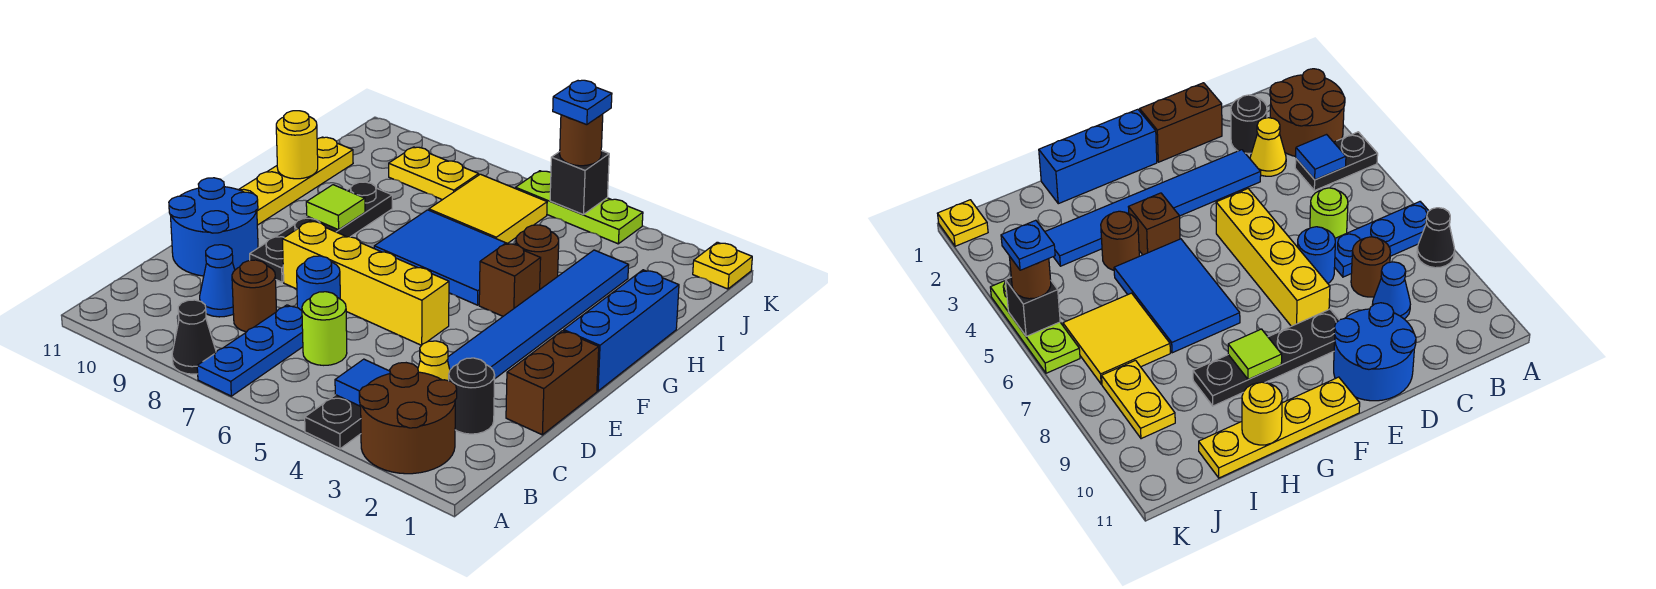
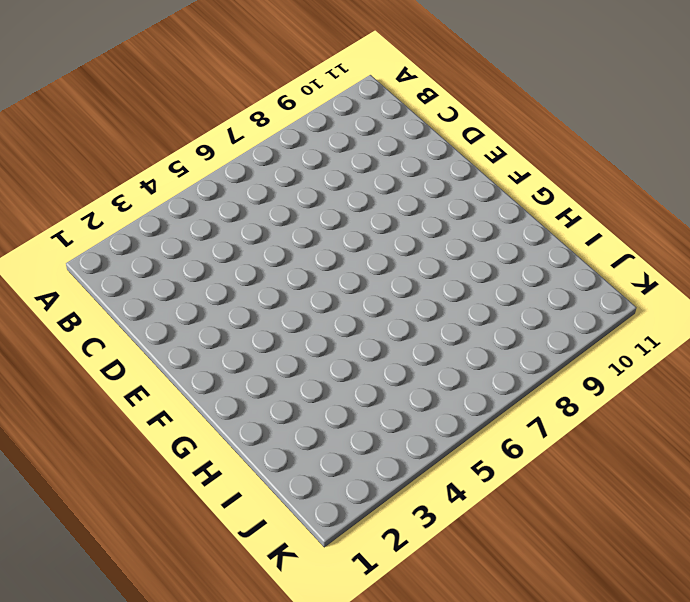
none -> brown round brick A2:B3 level 1
none -> black plate A4:B4 level 1
none -> blue plate A7:C7 level 1
none -> black cone A8 level 1

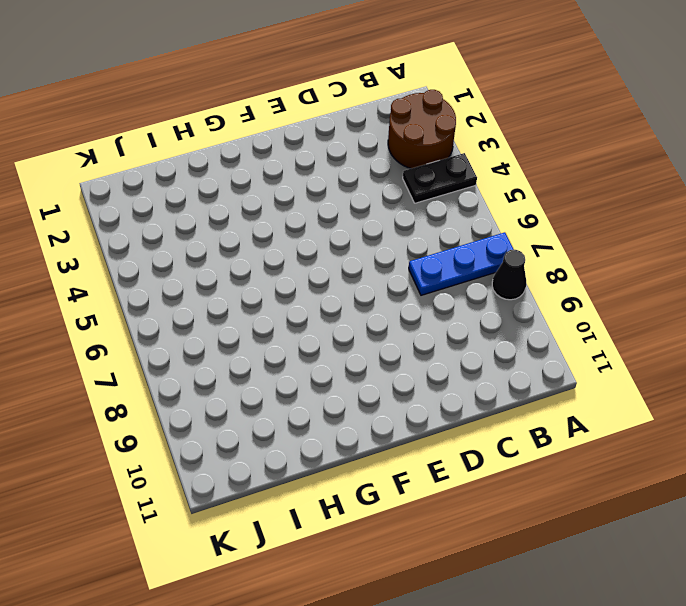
none -> black round brick C2 level 1
none -> yellow cone C3 level 1
none -> lime round brick C6 level 1
none -> brown round brick C8 level 1

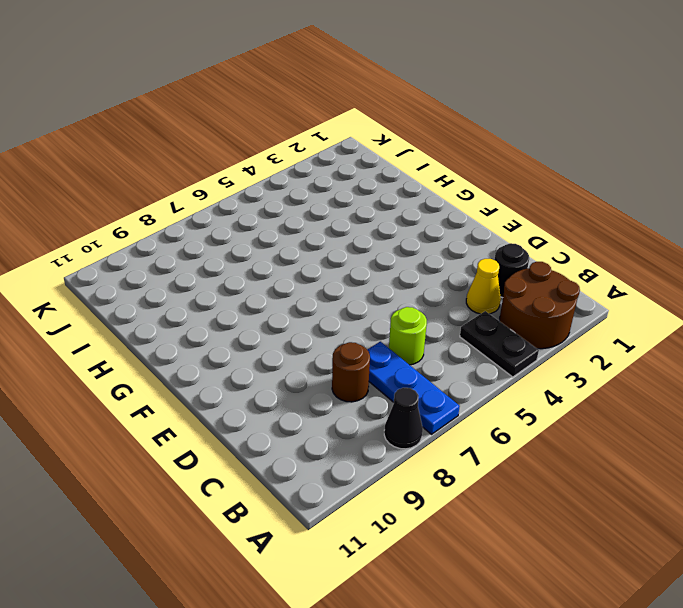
none -> blue cone C9 level 1
none -> brown brick D1:E1 level 1
none -> blue tile D3:I3 level 1
none -> blue round brick D7 level 1

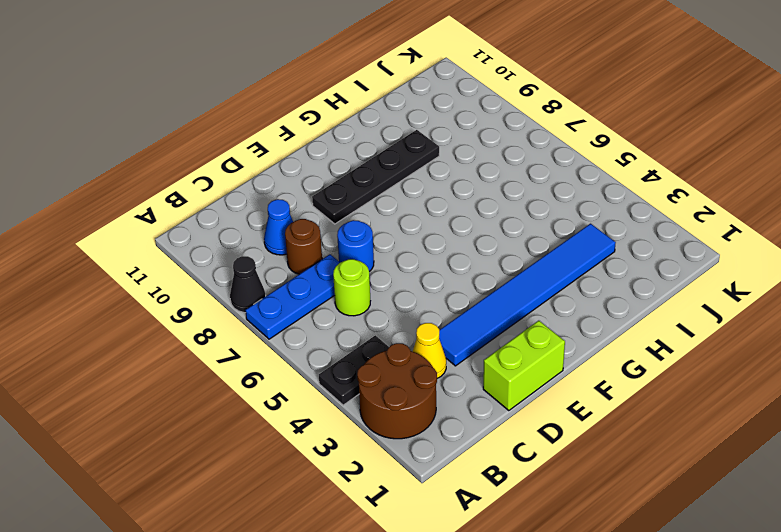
lime brick D1:E1 level 1 -> brown brick D1:E1 level 1
none -> black round brick C2 level 1
none -> blue round brick D10:E11 level 1
none -> yellow brick E5:E8 level 1
none -> blue brick F1:H1 level 1

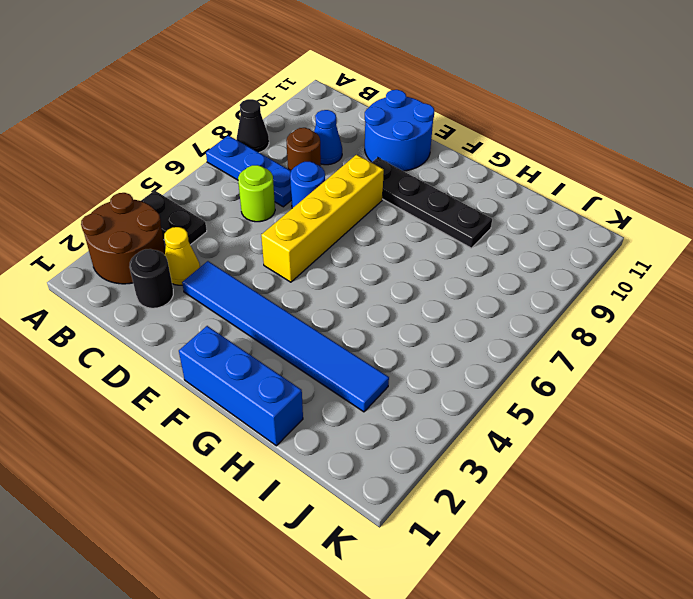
none -> brown brick D1:E1 level 1
none -> yellow plate F11:I11 level 1
none -> brown brick G4 level 1
none -> blue tile G5:H7 level 1

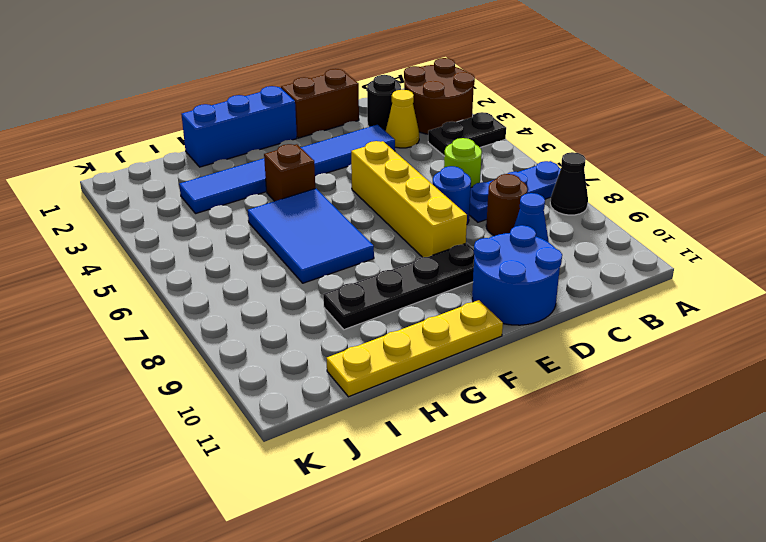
none -> brown round brick H4 level 1
none -> yellow tile I6:J7 level 1
none -> yellow plate J8:J9 level 1
none -> yellow plate K1 level 1

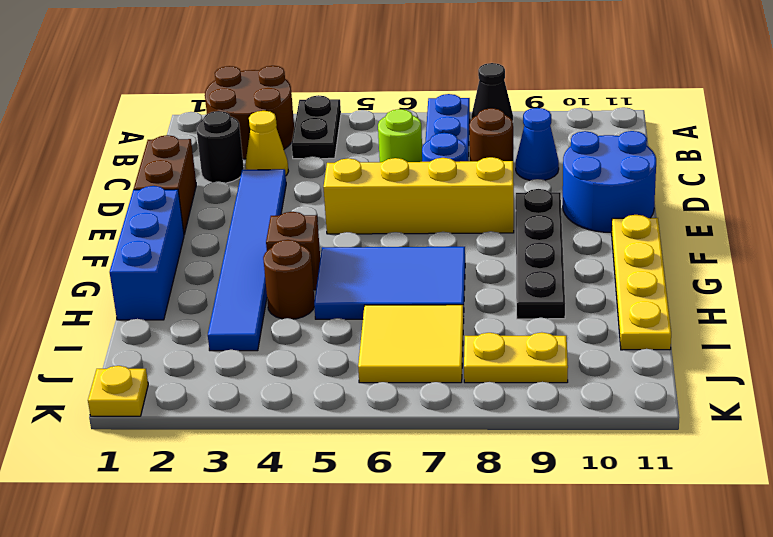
none -> lime plate K4:K6 level 1
none -> blue tile B4 level 2
none -> lime tile G9 level 2
none -> yellow round brick H11 level 2

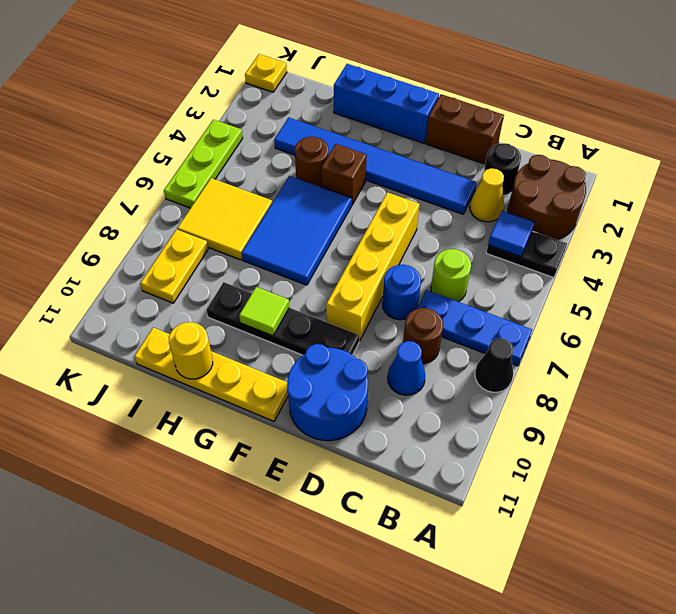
none -> black brick K5 level 2
none -> brown round brick K5 level 3
none -> blue plate K5 level 4

